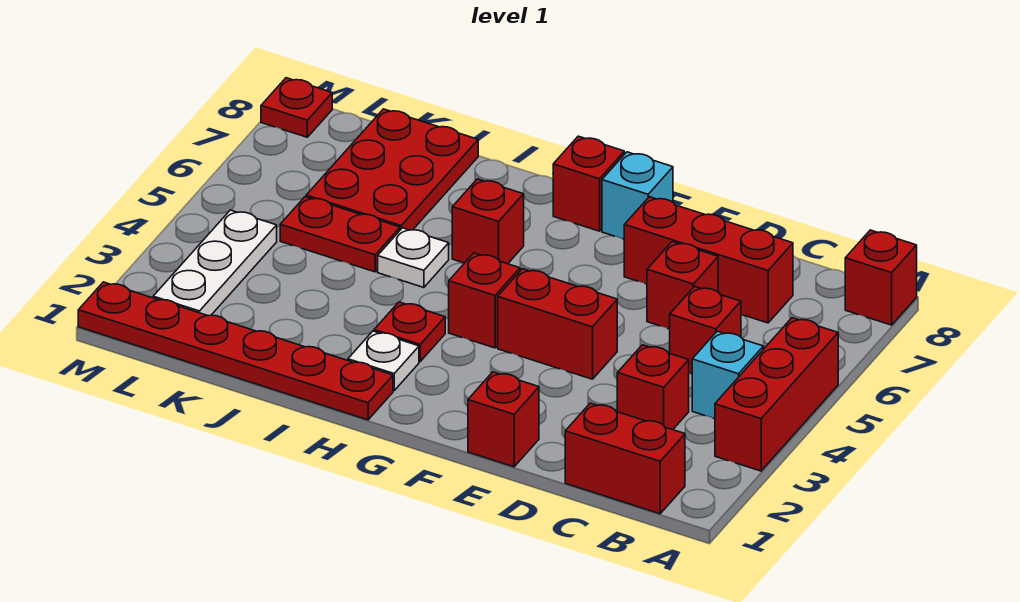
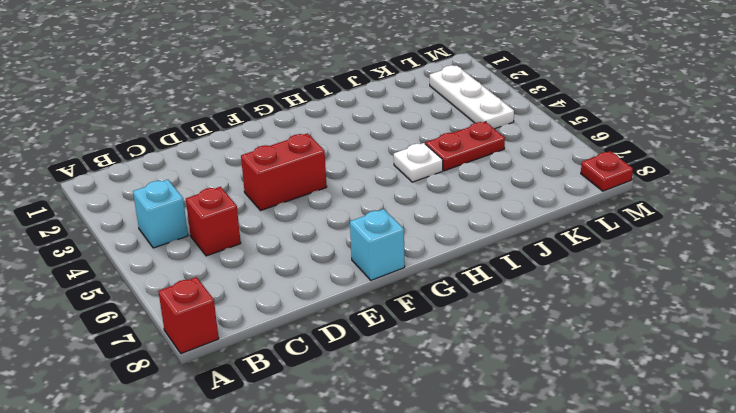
none -> red brick A3:A5 level 1
none -> red brick B1:C1 level 1
none -> red brick C3 level 1

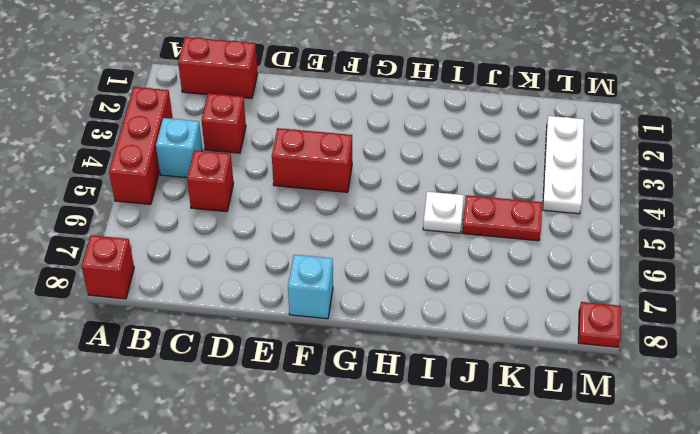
none -> red brick C7:E7 level 1
none -> red brick D6 level 1
none -> red brick E1 level 1

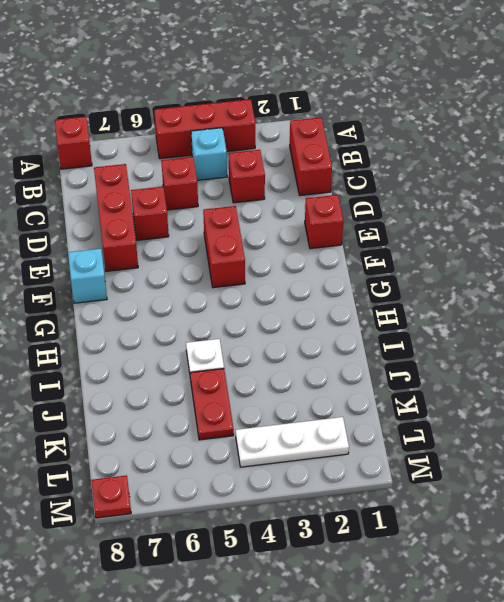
none -> red brick G4 level 1
none -> red brick G8 level 1
none -> red plate H1:M1 level 1

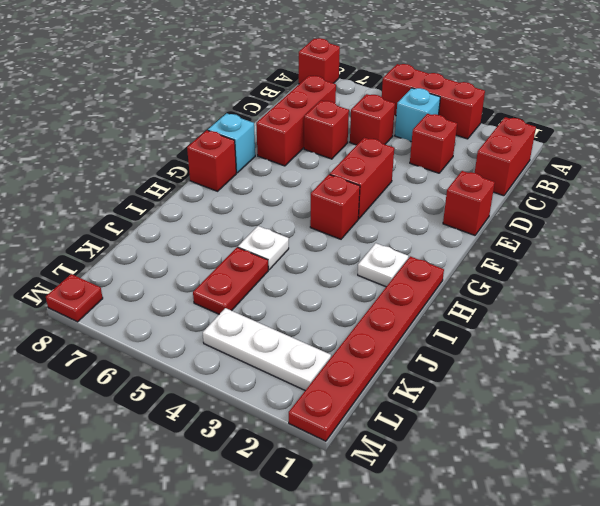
none -> red plate H3 level 1
none -> red brick H6 level 1
none -> red plate J6:K8 level 1

